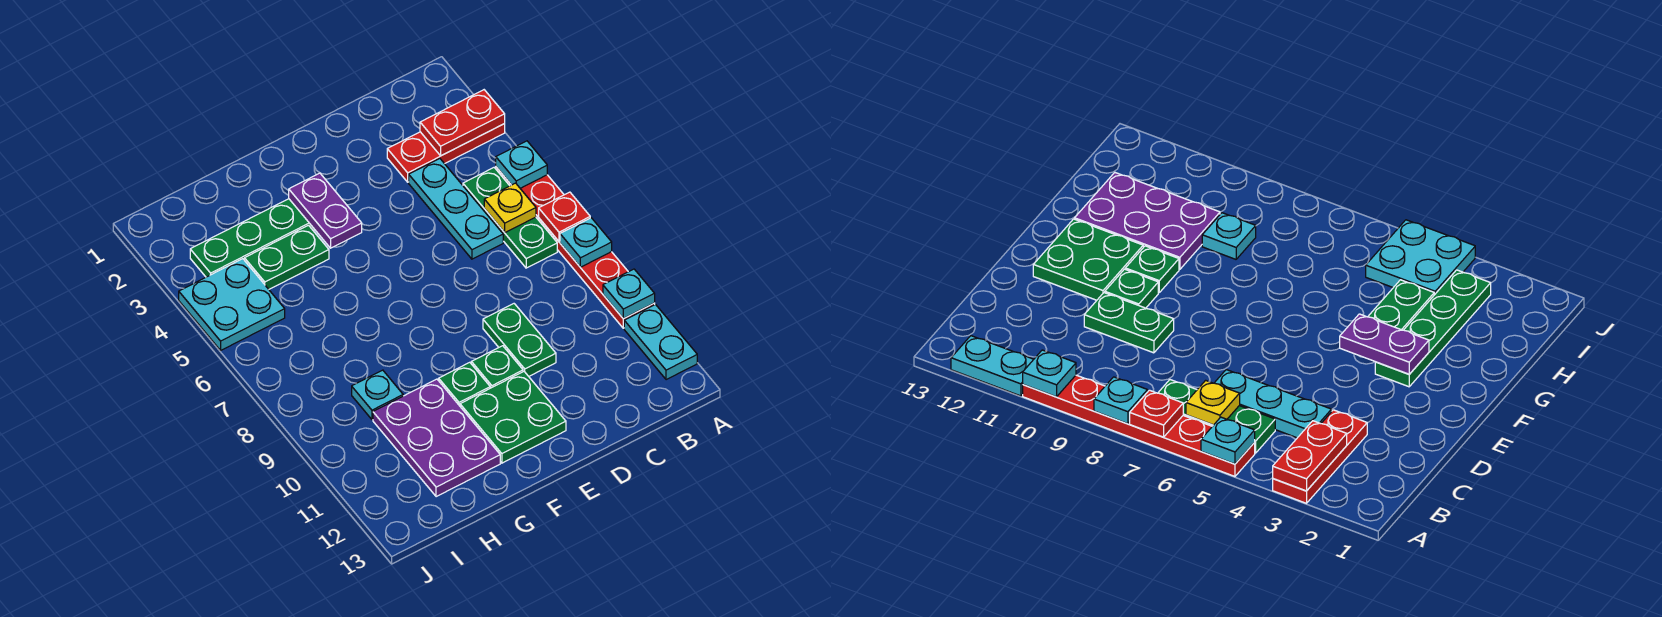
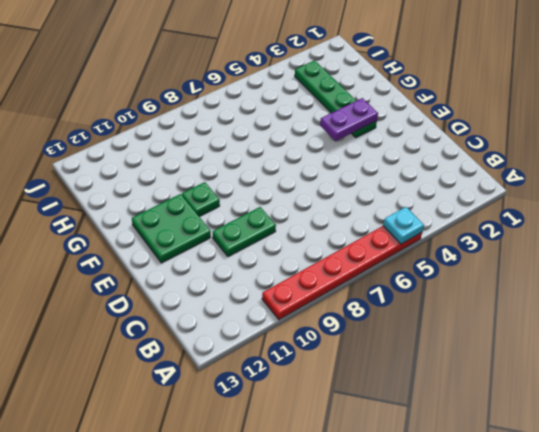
none -> red plate A3:C3 level 1
none -> cyan plate A11:A12 level 1
none -> green plate B5:B7 level 1

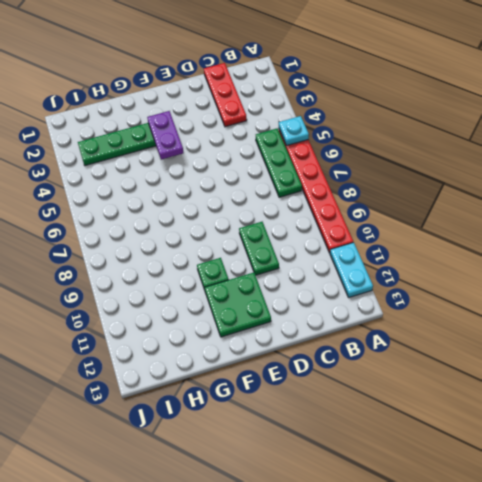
red plate C1:C3 level 1 -> red plate A3:C3 level 1
none -> cyan plate C4:C6 level 1
none -> green plate E10 level 1
none -> green plate G4:H4 level 1

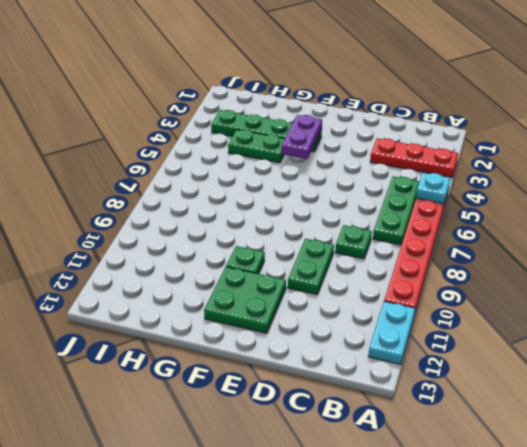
green plate C8 level 1 -> green plate E10 level 1
none -> cyan plate C4:C6 level 1
none -> purple plate G10:H12 level 1
none -> cyan plate H9 level 1

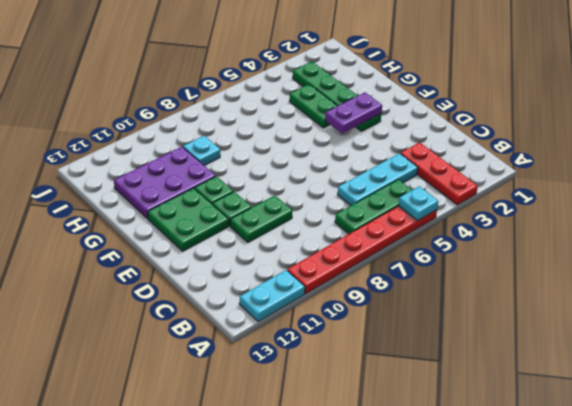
none -> cyan plate I4:J5 level 1
none -> red plate A3:B3 level 2
none -> red plate A7 level 2

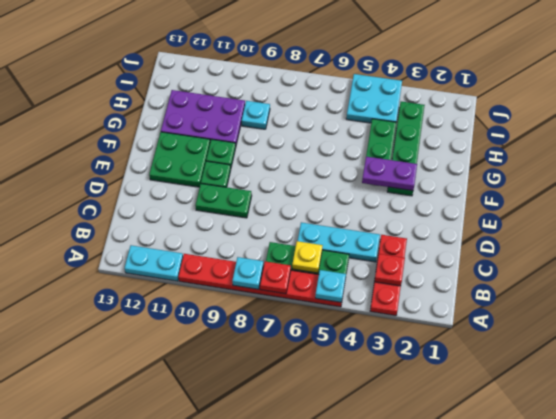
red plate B3 level 2 -> red plate A3:B3 level 2
none -> cyan plate A10 level 2

